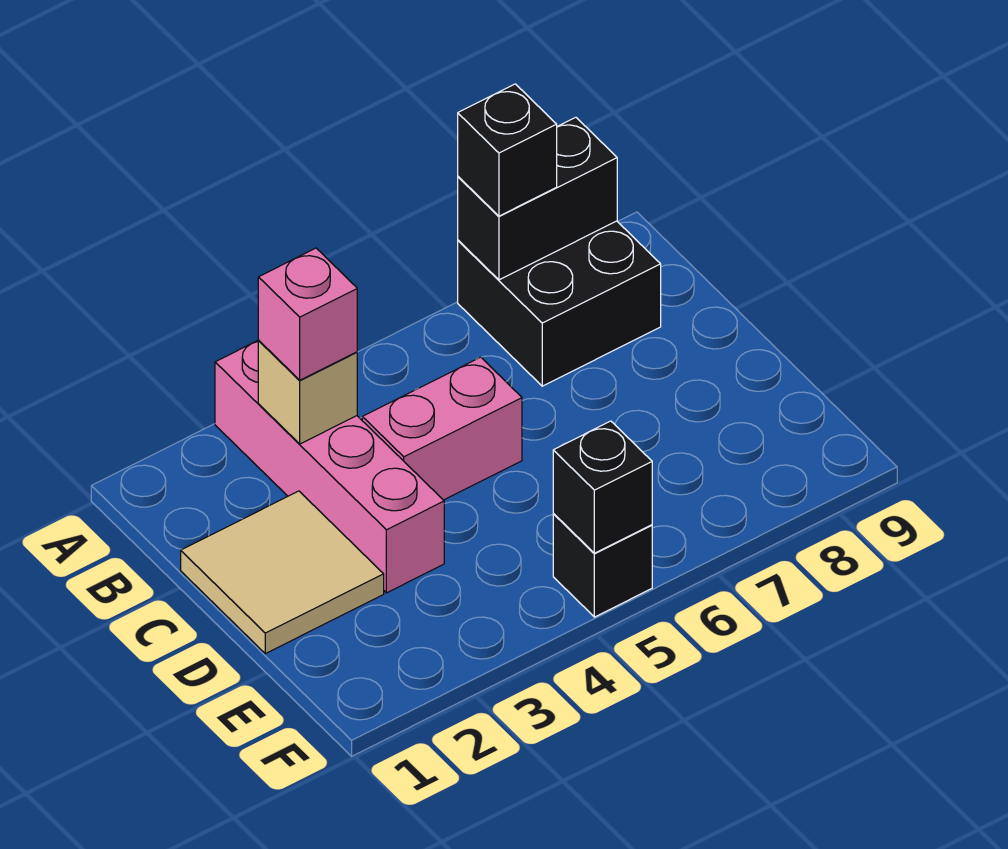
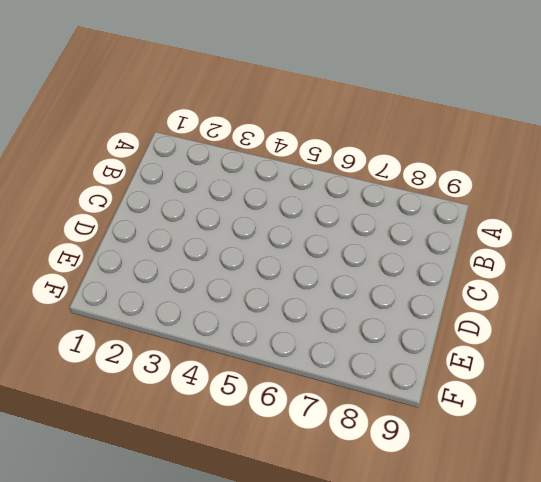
none -> pink brick A3:D3 level 1
none -> black brick A7:B8 level 1

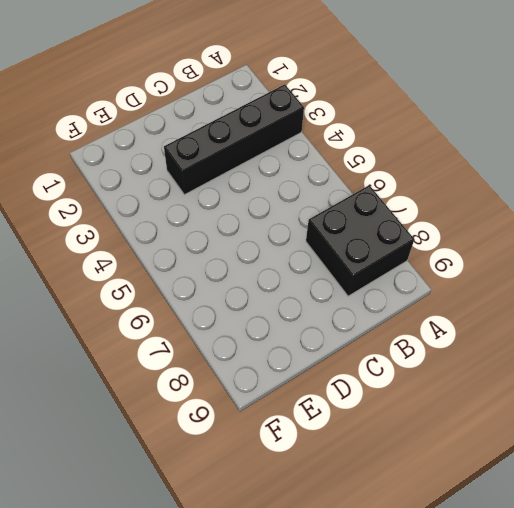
black brick A3:D3 level 1 -> pink brick A3:D3 level 1
none -> tan tile C1:D2 level 1
none -> pink brick C4:C5 level 1

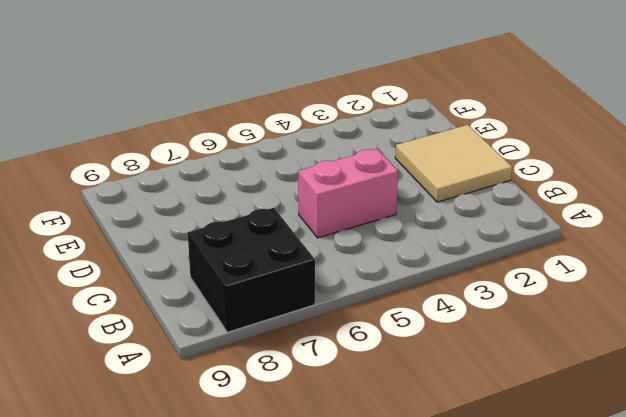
none -> pink brick A3:D3 level 1
none -> black brick F5 level 1

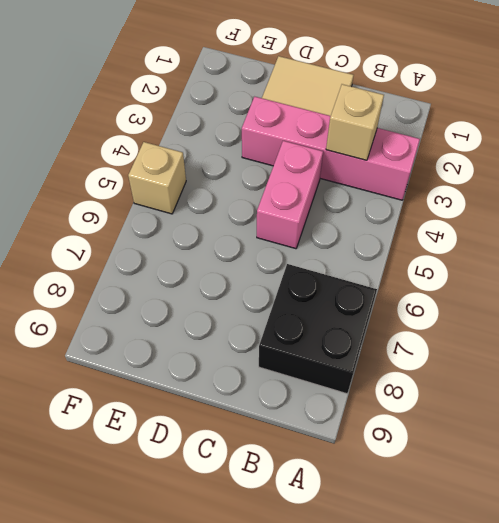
tan brick F5 level 1 -> black brick F5 level 1
none -> black brick A7:A8 level 2
none -> black brick F5 level 2

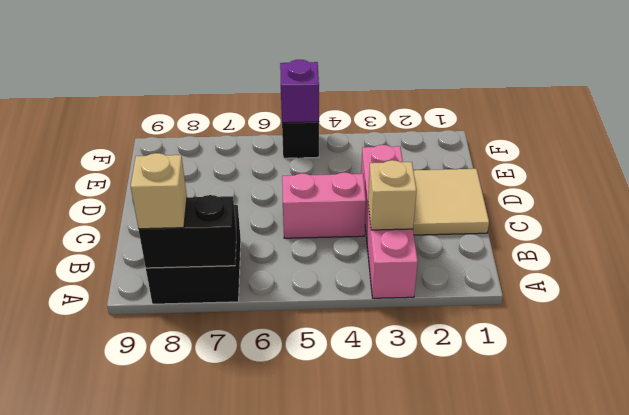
tan brick A8 level 3 -> none
purple brick F5 level 2 -> black brick F5 level 2
none -> black brick A7 level 3
none -> pink brick B3 level 3

